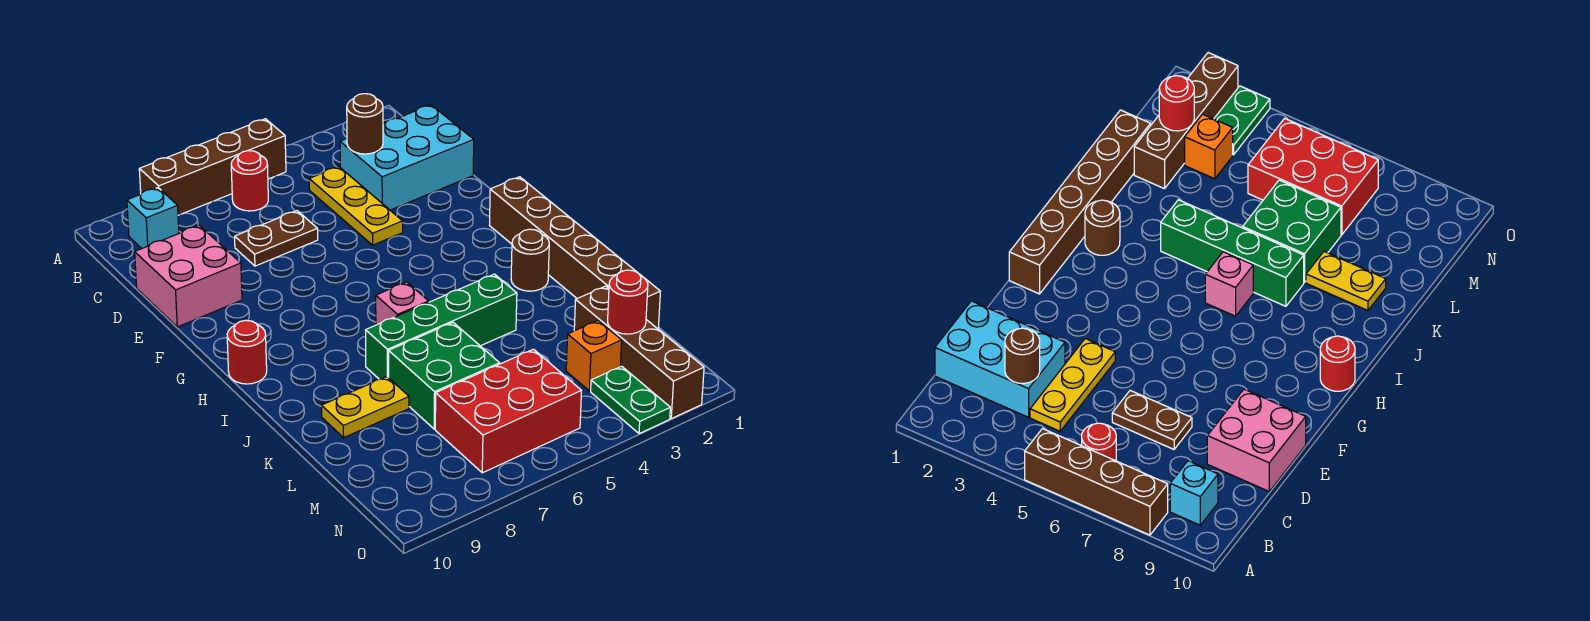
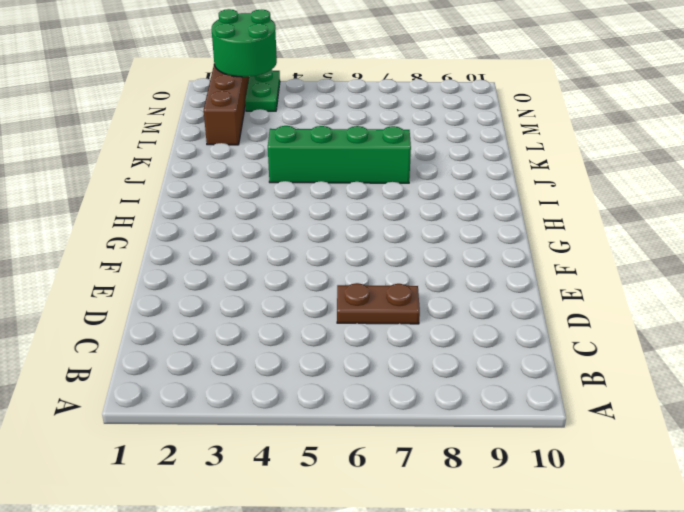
green round brick N2:O3 level 2 -> none
none -> brown brick A5:A8 level 1
none -> red round brick B6 level 1
none -> cyan brick B9 level 1

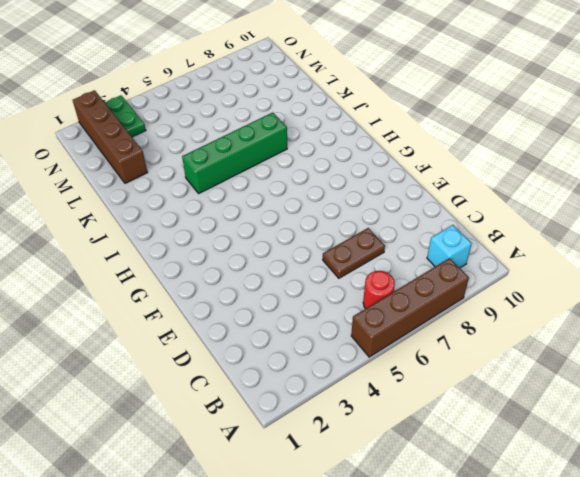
none -> cyan brick C1:D3 level 1
none -> yellow plate C4:E4 level 1
none -> pink brick D9:E10 level 1

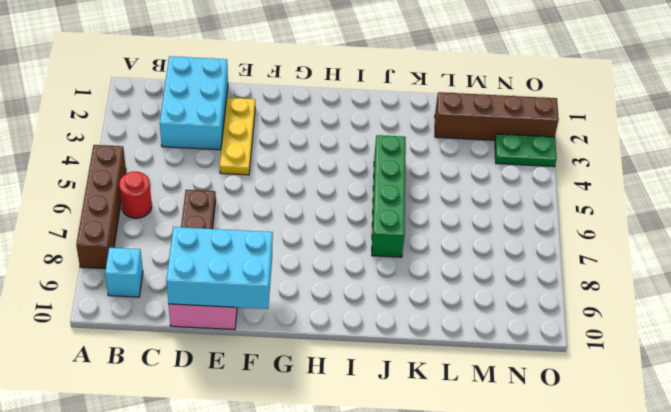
cyan brick D9:F10 level 2 -> none
yellow plate E2:E4 level 1 -> yellow plate C4:E4 level 1
none -> brown brick G1:L1 level 1
none -> red round brick H10 level 1
none -> brown round brick I2 level 1

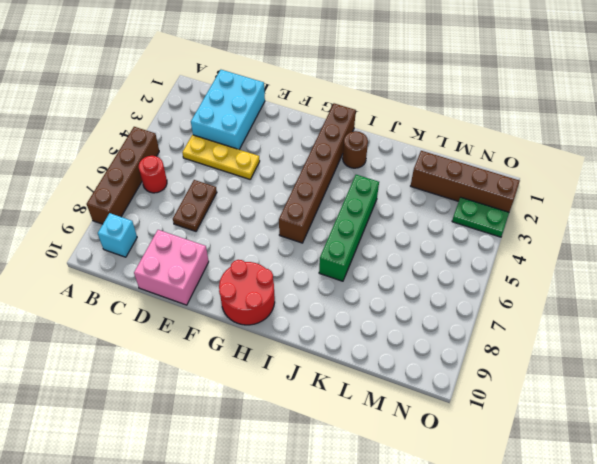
red round brick G9:H10 level 1 -> red round brick H10 level 1
brown brick H1:H6 level 1 -> brown brick G1:L1 level 1
none -> pink brick I6 level 1
none -> green brick K6:L7 level 1
none -> yellow plate K8:K9 level 1

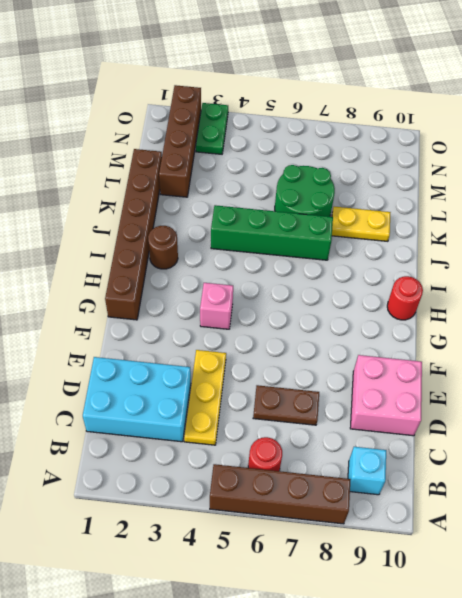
pink brick G4 level 1 -> pink brick I6 level 1
green round brick K6:L7 level 1 -> green brick K6:L7 level 1
none -> orange brick M3 level 1
none -> red brick M5:N7 level 1
none -> brown round brick C3 level 2

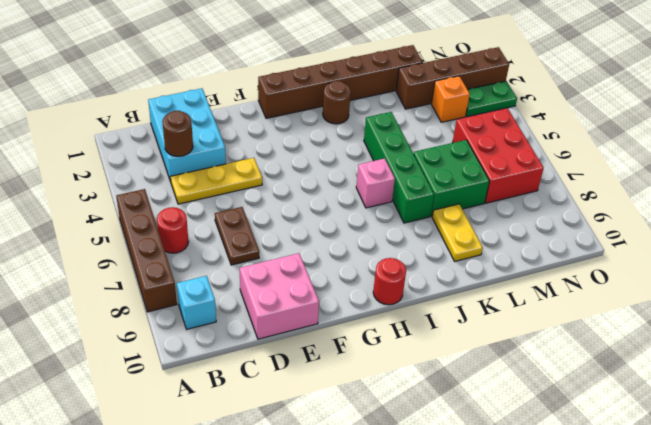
none -> red round brick M2 level 2

